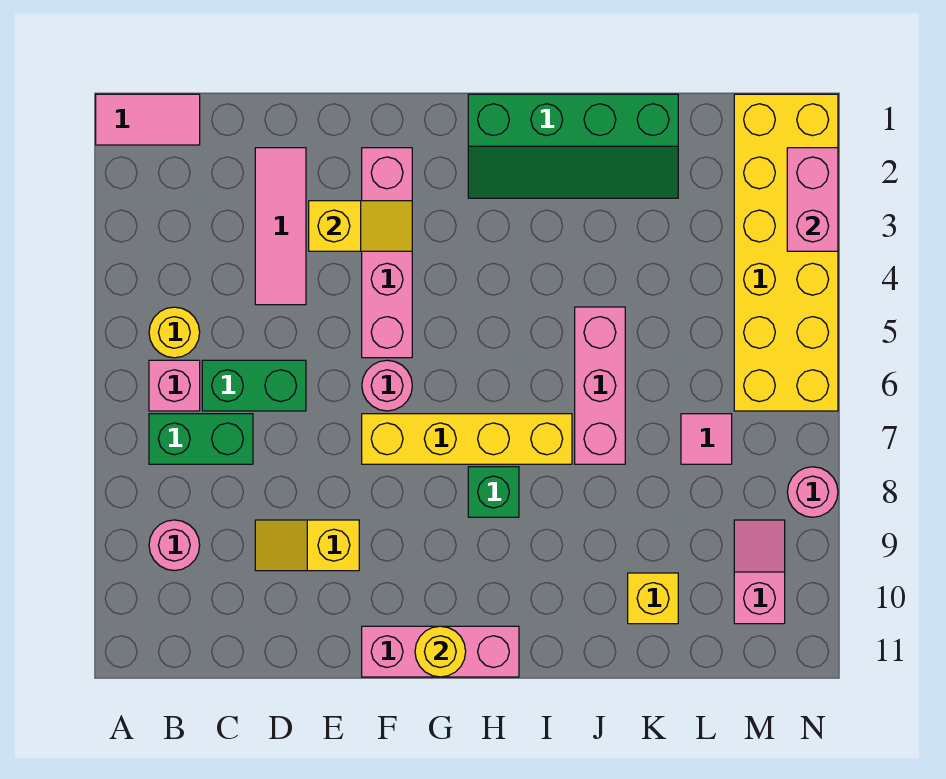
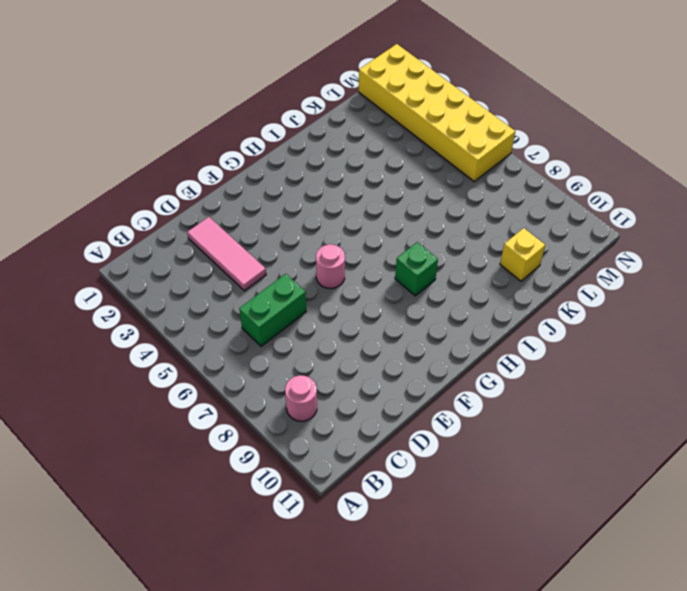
none -> pink tile A1:B1 level 1
none -> yellow round brick B5 level 1
none -> pink brick B6 level 1

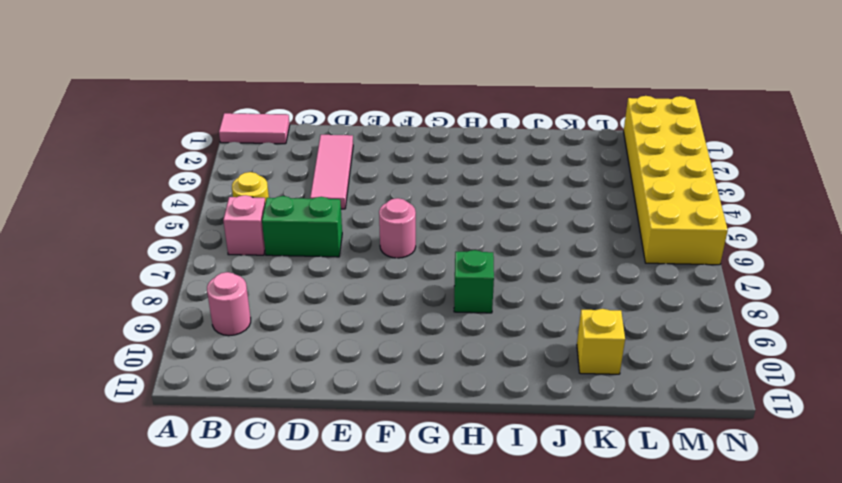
none -> green brick B7:C7 level 1
none -> yellow slope D9:E9 level 1 top E
none -> pink brick F2:F5 level 1

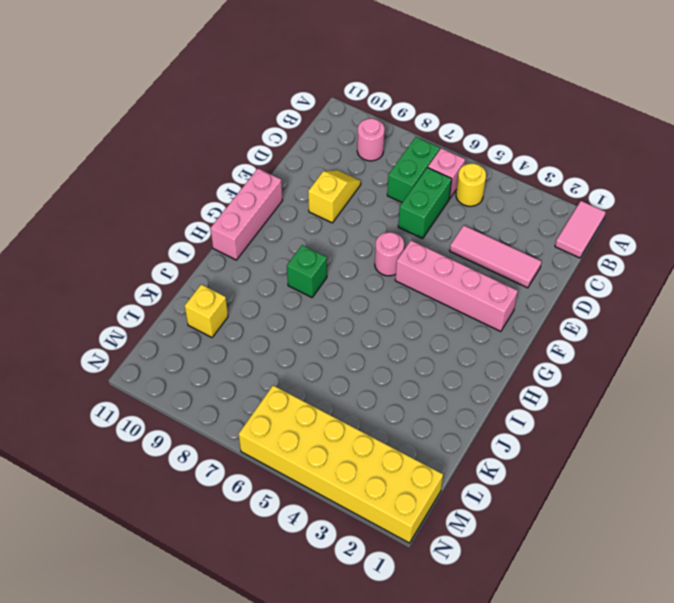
none -> yellow brick F7:I7 level 1
none -> green slope H1:K2 level 1 top 1
none -> pink brick J5:J7 level 1

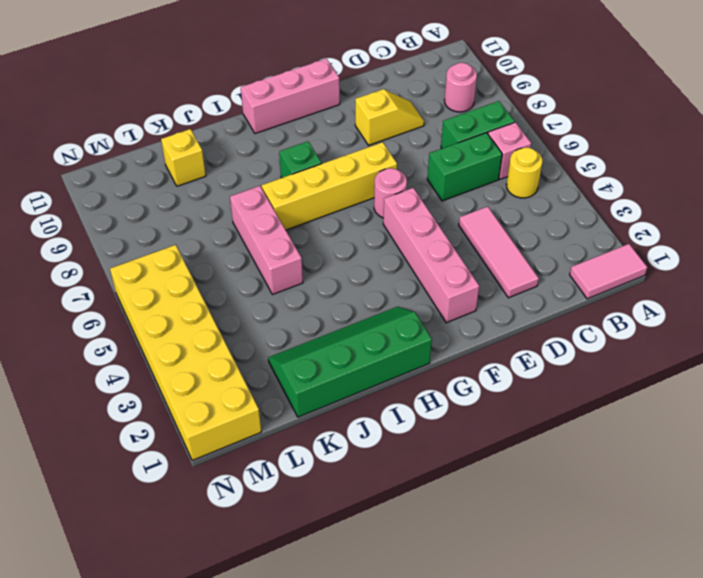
none -> pink tile L7 level 1
none -> pink slope M9:M10 level 1 top 10
none -> pink round brick N8 level 1

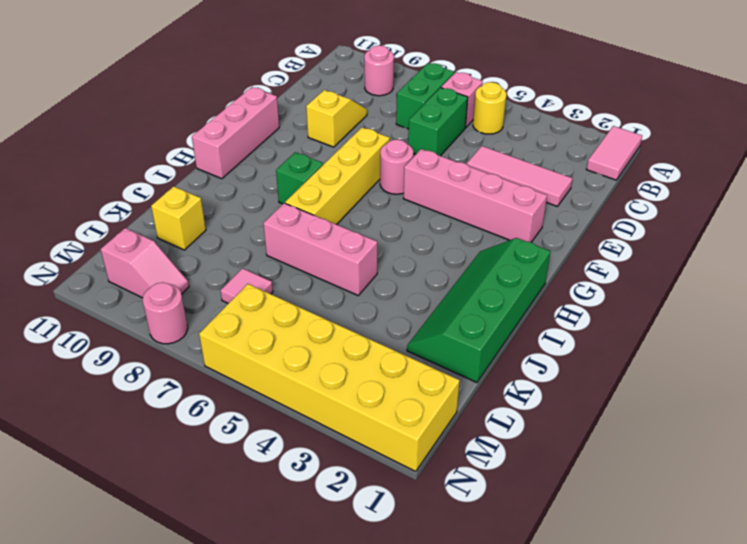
none -> yellow slope E3:F3 level 2 top E
none -> yellow round brick G11 level 2
none -> pink brick N2:N3 level 2

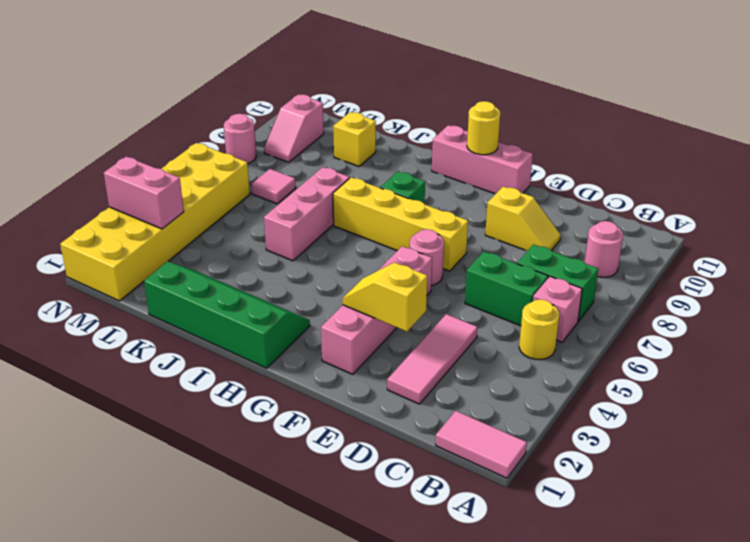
pink brick M3:N3 level 2 -> pink brick N2:N3 level 2

